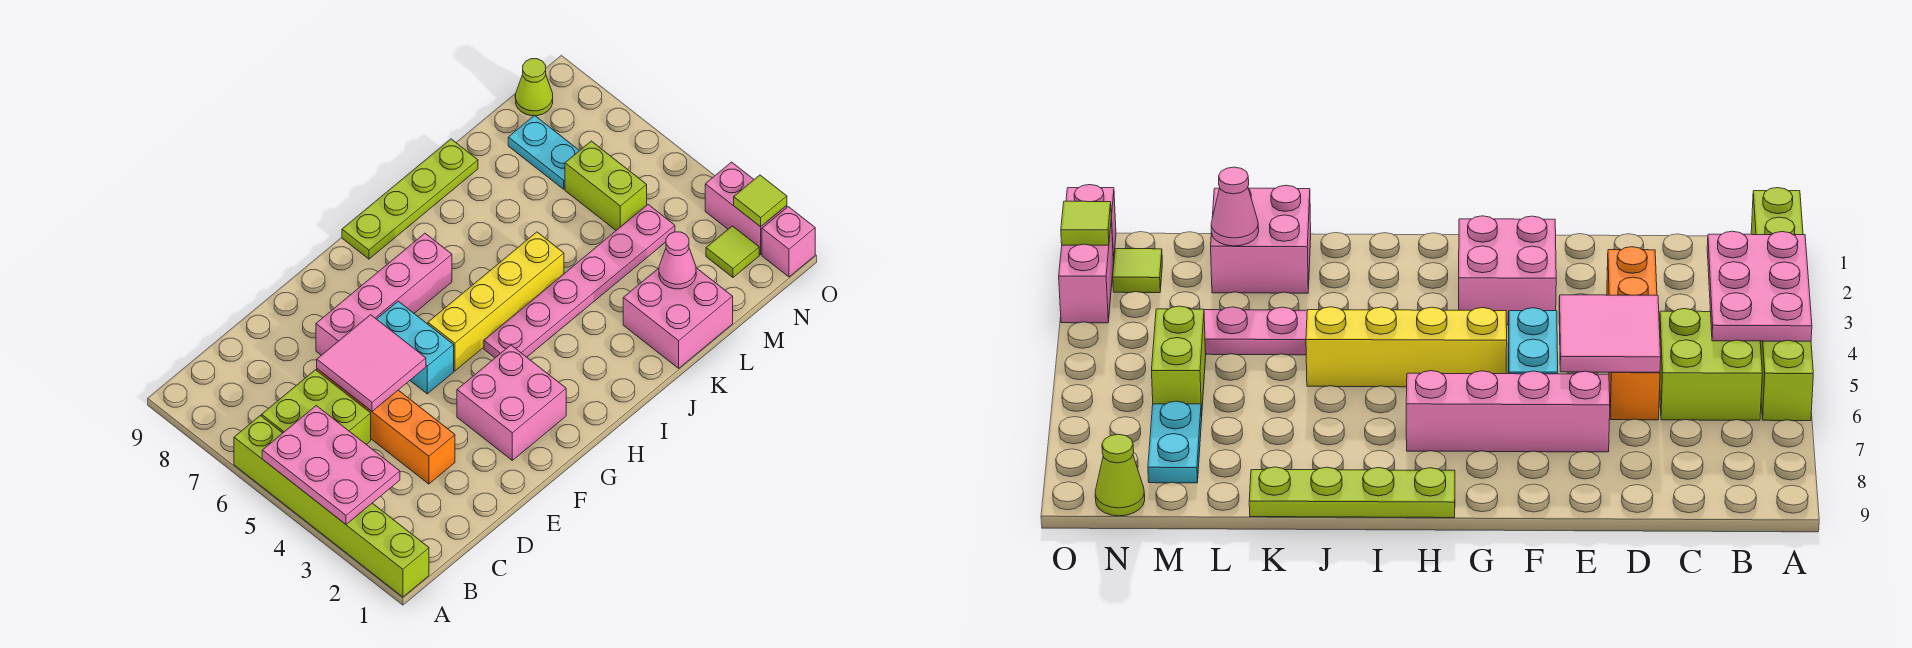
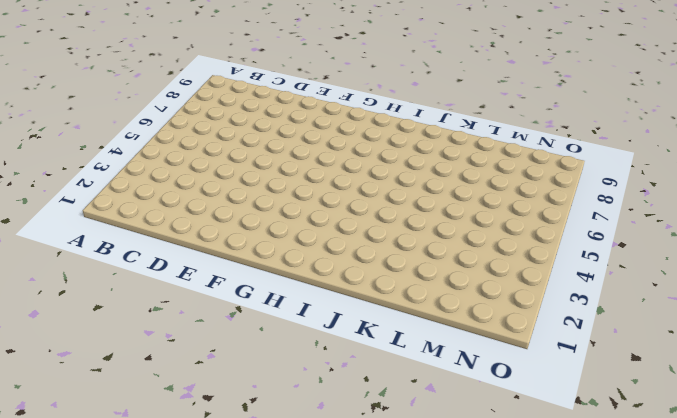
none -> lime brick A1:A6 level 1
none -> lime brick B5:C6 level 1
none -> orange brick D3:D6 level 1

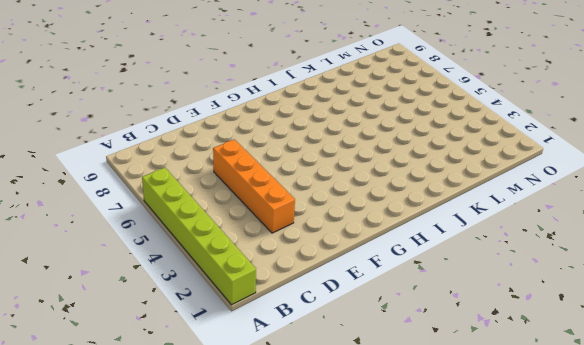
none -> lime brick B5:C6 level 1
none -> pink brick E7:H7 level 1
none -> pink brick F2:G3 level 1

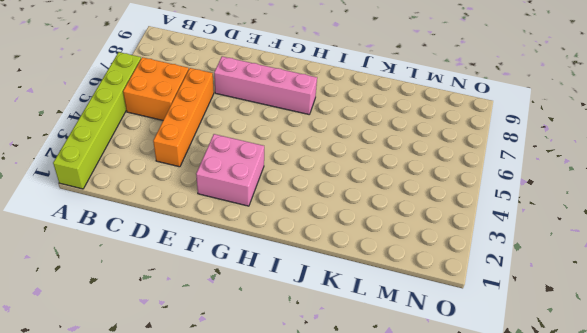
orange brick B5:C6 level 1 -> lime brick B5:C6 level 1
none -> cyan brick F5:F6 level 1
none -> yellow brick G5:J5 level 1
none -> pink plate H4:M4 level 1

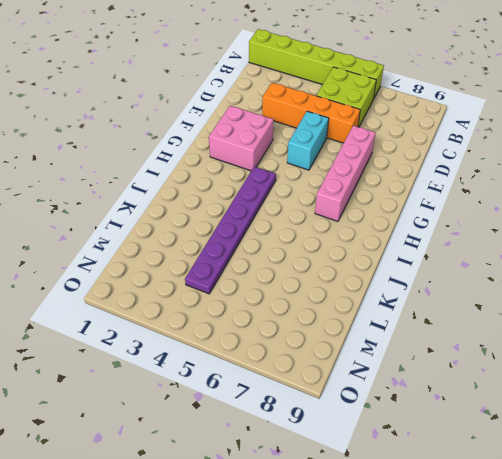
cyan brick E5:F5 level 1 -> cyan brick F5:F6 level 1
purple plate H4:M4 level 1 -> pink plate H4:M4 level 1
none -> yellow brick G5:J5 level 1
none -> lime plate H9:K9 level 1
none -> pink brick K1:L2 level 1

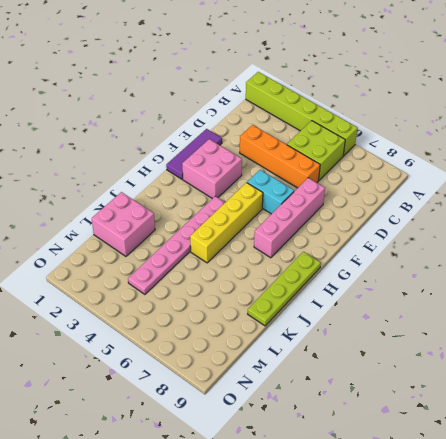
purple tile E1:G1 level 1 -> none
none -> lime brick M5:M6 level 1
none -> cyan plate M7:M8 level 1
none -> lime tile N2 level 1

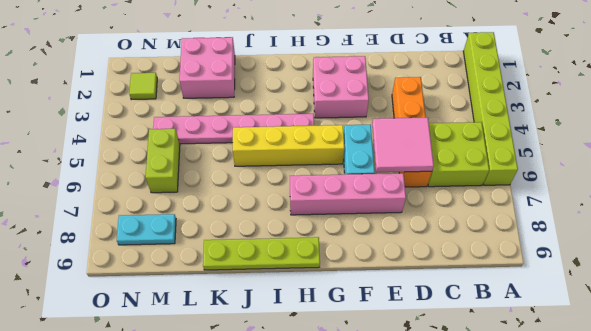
cyan plate M8:N8 level 1 -> cyan plate M7:M8 level 1
none -> lime cone N9 level 1
none -> pink brick O1 level 1
none -> pink brick O2:O3 level 1

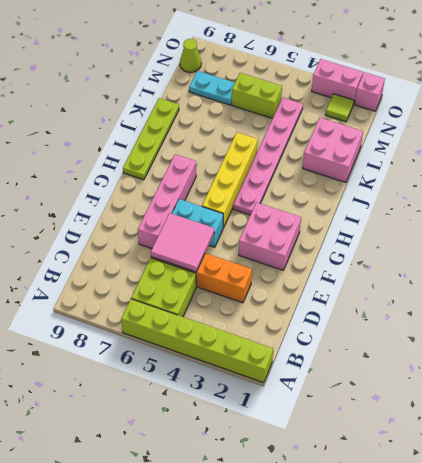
none -> pink plate A3:B5 level 2
none -> pink cone L2 level 2
none -> lime tile O2 level 2

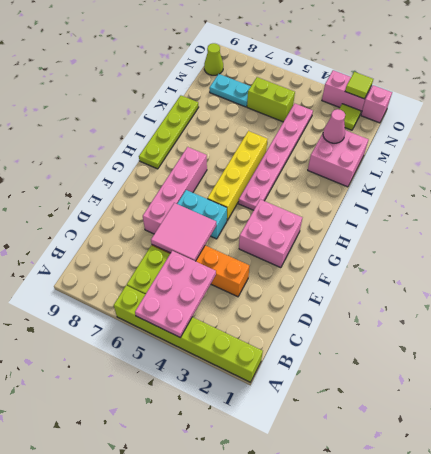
pink plate A4:C5 level 2 -> pink plate A3:B5 level 2

